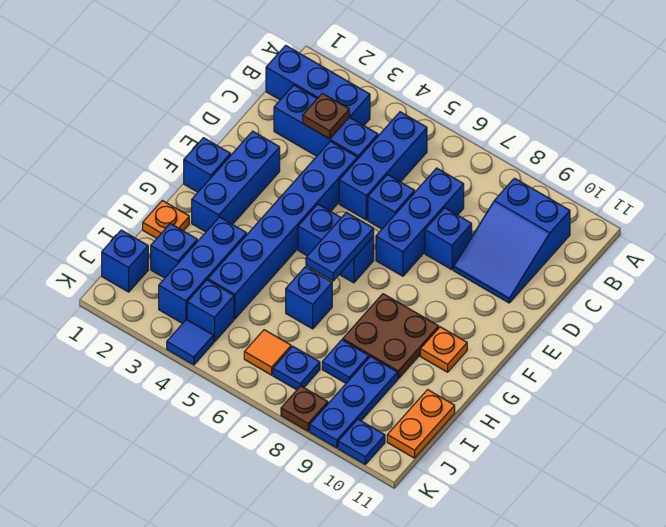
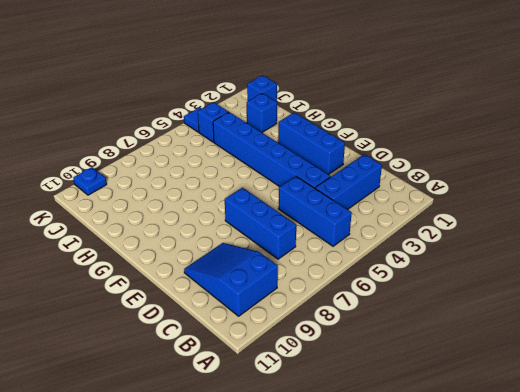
none -> blue brick B1:B3 level 1
none -> blue brick D6 level 1
none -> blue brick D8 level 1

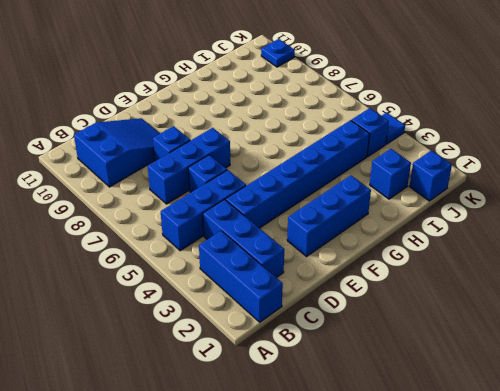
none -> blue brick F1 level 1
none -> blue brick F5:F6 level 1
none -> brown plate G8:H9 level 1

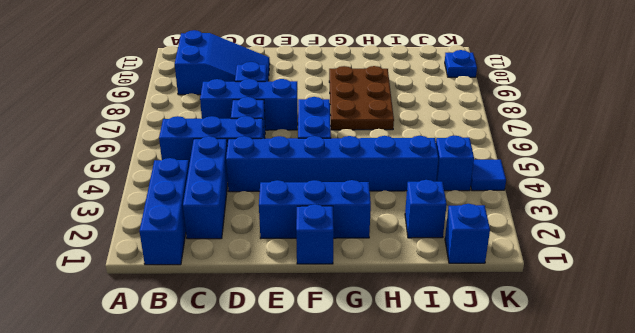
brown plate G7:H9 level 1 -> brown plate G8:H9 level 1
none -> orange plate G10 level 1
none -> orange plate H1 level 1
none -> blue brick H3:J3 level 1

